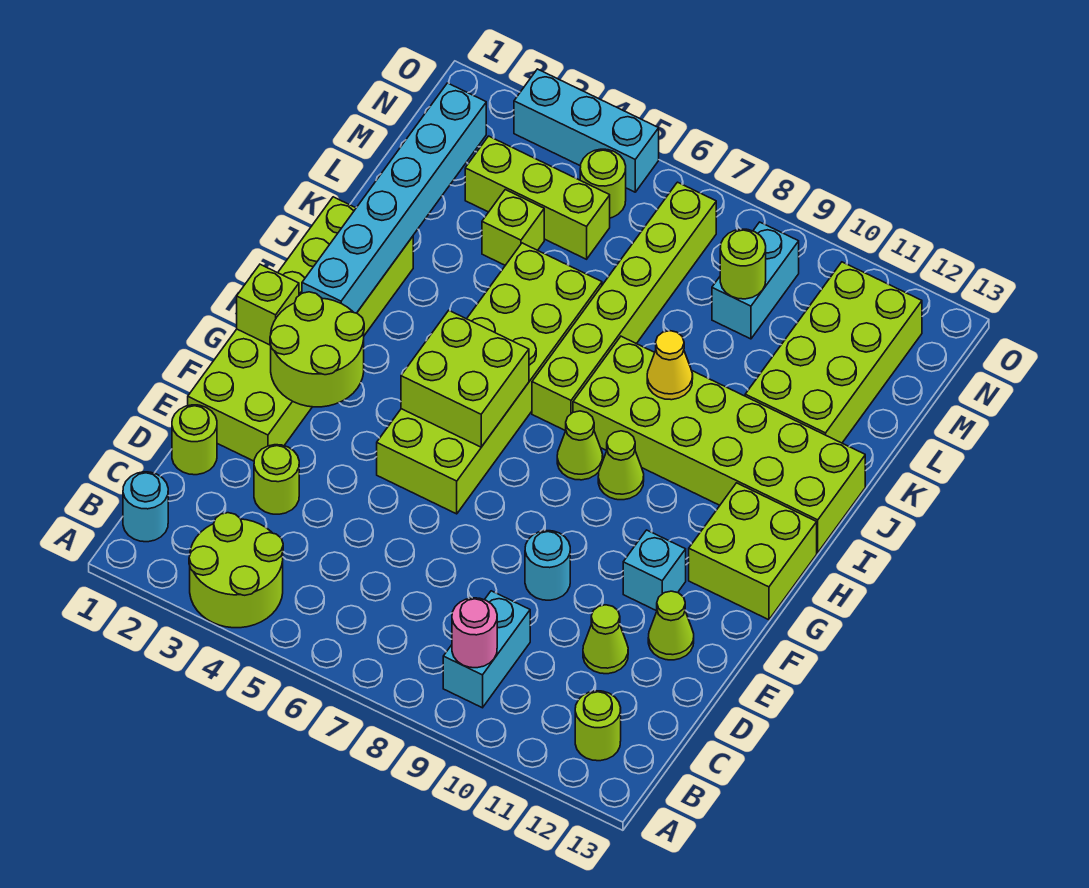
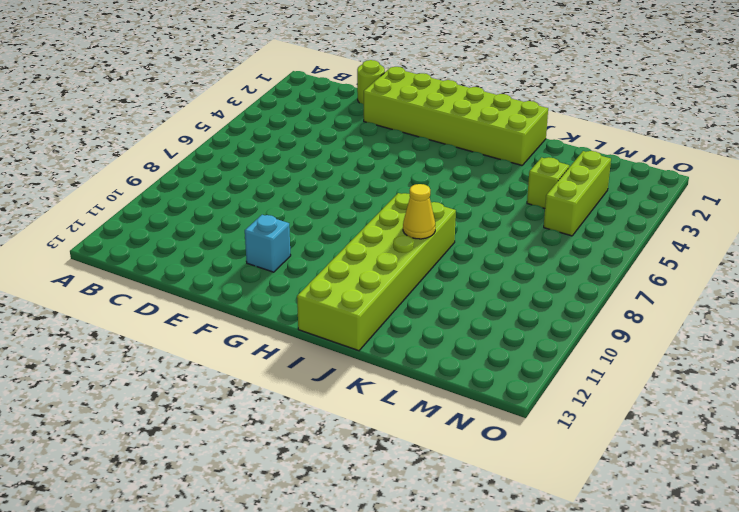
none -> lime round brick A3:B4 level 1
none -> cyan round brick B1 level 1
none -> cyan brick B9:C9 level 1
none -> lime round brick B12 level 1

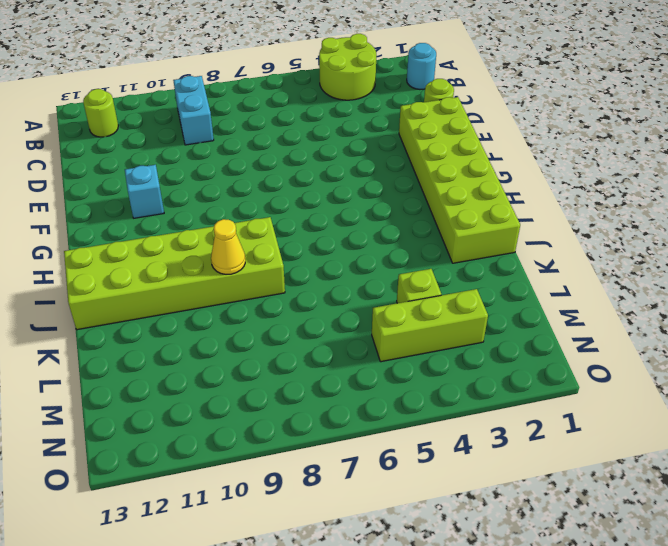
none -> lime round brick D3 level 1
none -> lime cone D11 level 1
none -> cyan round brick E9 level 1
none -> lime cone E12 level 1

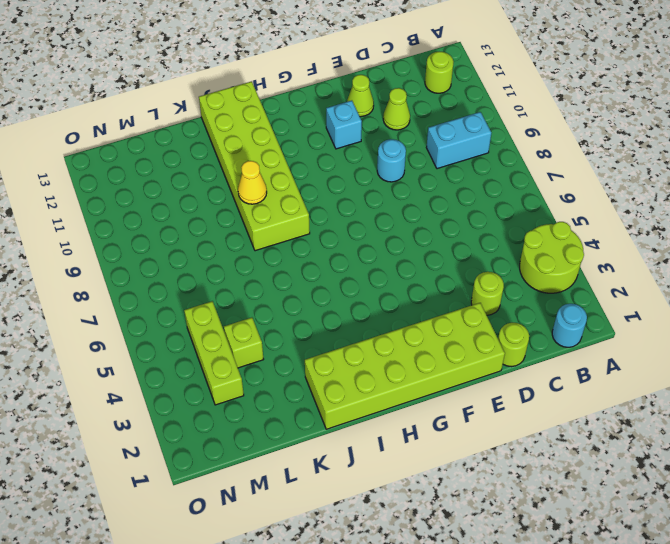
none -> lime brick F5:K6 level 1
none -> lime brick G12:H13 level 1
none -> lime cone H8 level 1
none -> lime cone H9 level 1

